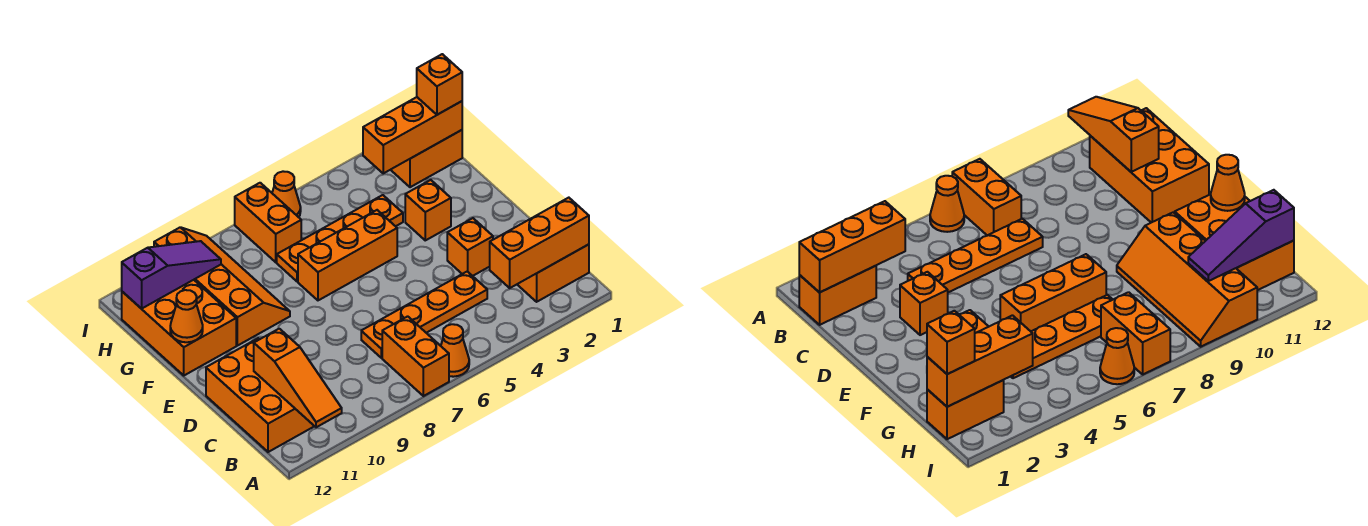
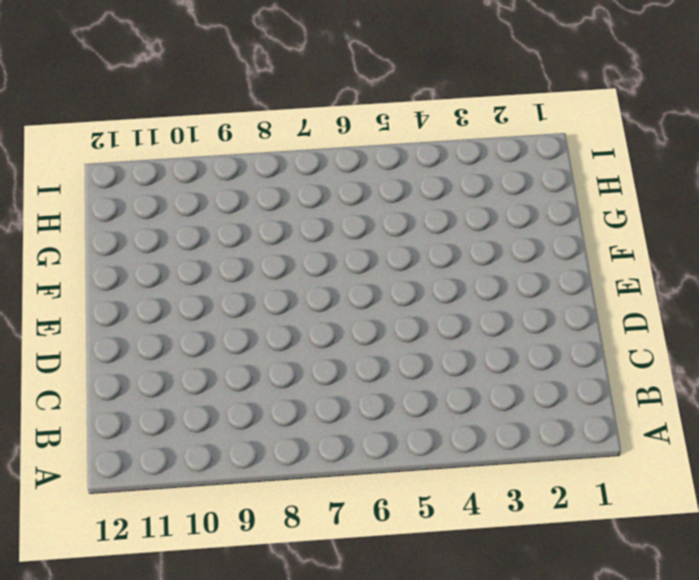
none -> orange cone A6 level 1
none -> orange brick A7:B7 level 1
none -> orange brick B1:B2 level 1

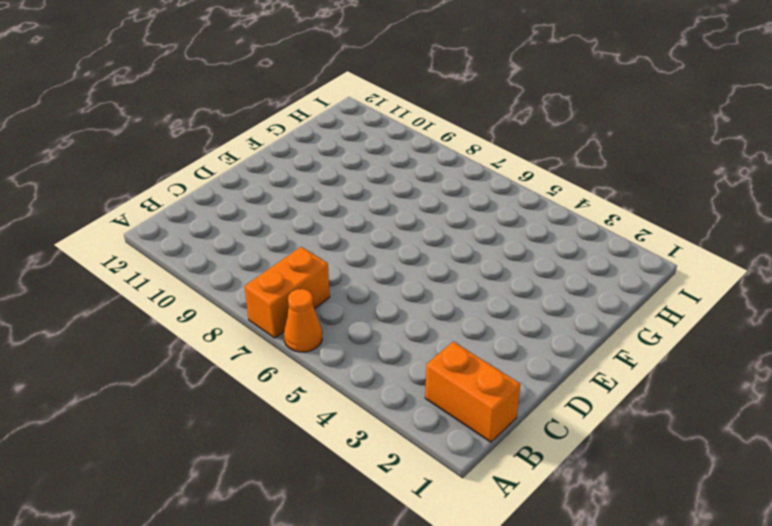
none -> orange brick B11:D12 level 1
none -> orange plate C4:C7 level 1
none -> orange brick D3 level 1

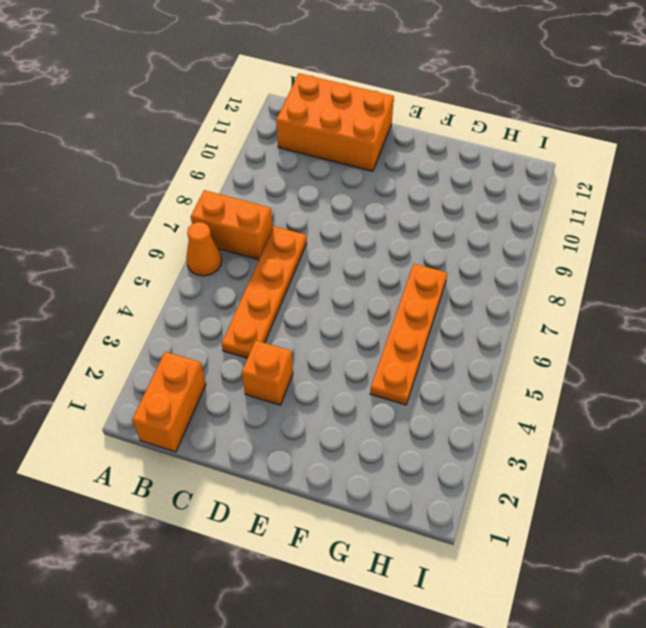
none -> orange brick F3 level 1
none -> orange brick F5:F7 level 1
none -> orange slope F9:I10 level 1 top 10

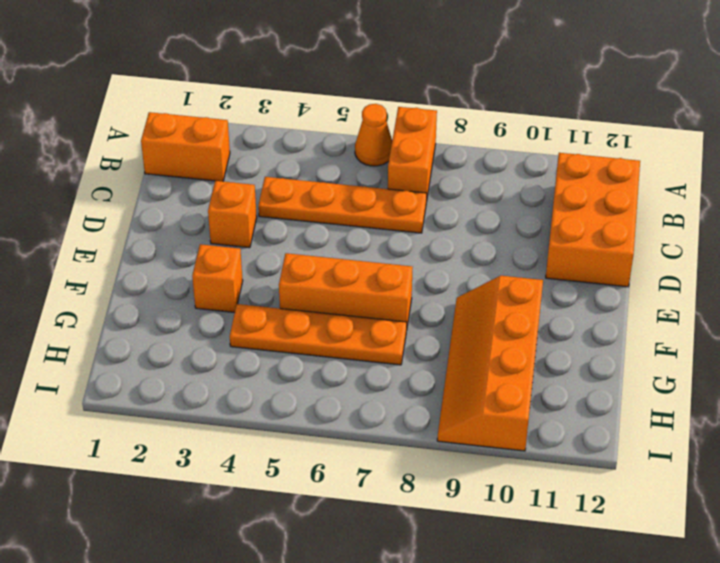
none -> orange brick F11:H12 level 1
none -> orange brick H1:H2 level 1
none -> orange brick H7:I7 level 1

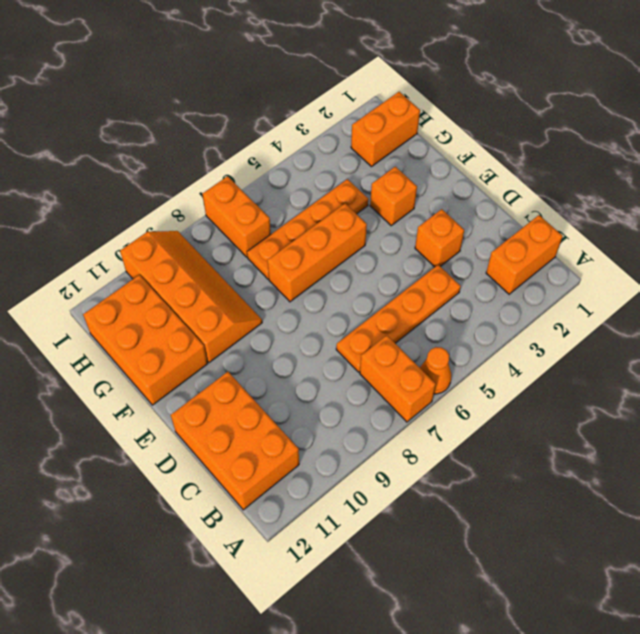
none -> orange cone I6 level 1
none -> orange slope A11:C11 level 2 top C
none -> orange brick B1:B3 level 2

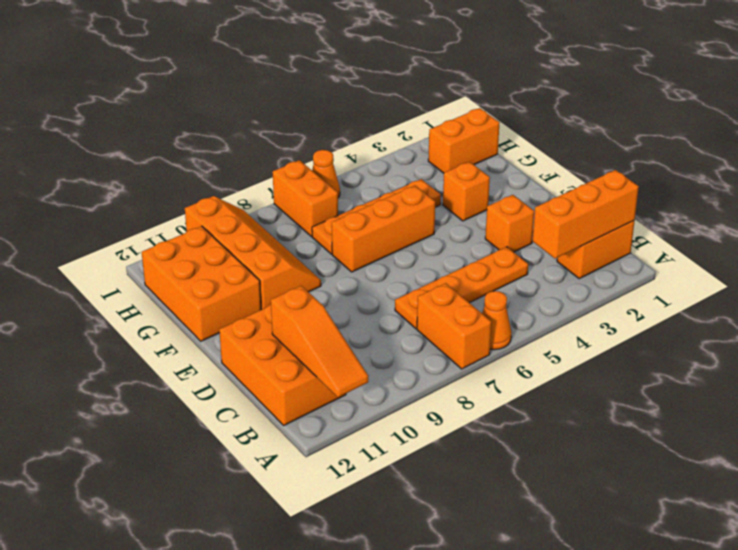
none -> orange cone F12 level 2
none -> orange brick H1:H3 level 2
none -> purple slope H10:H12 level 2 top 12

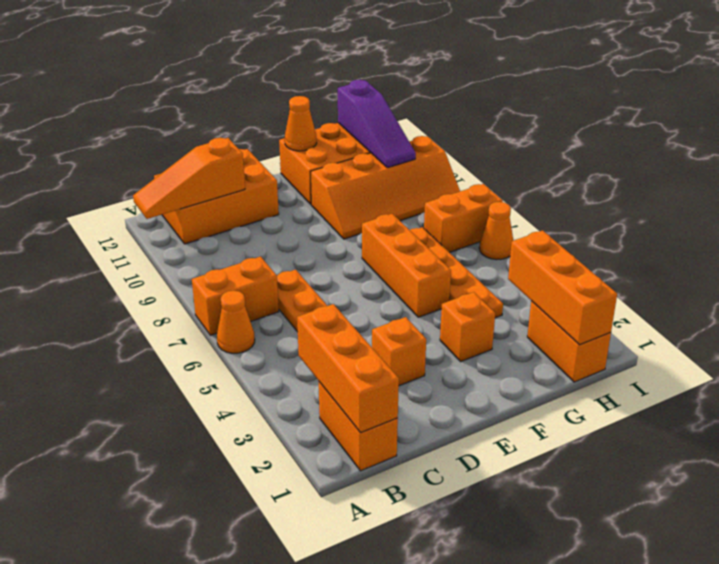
none -> orange brick H1 level 3

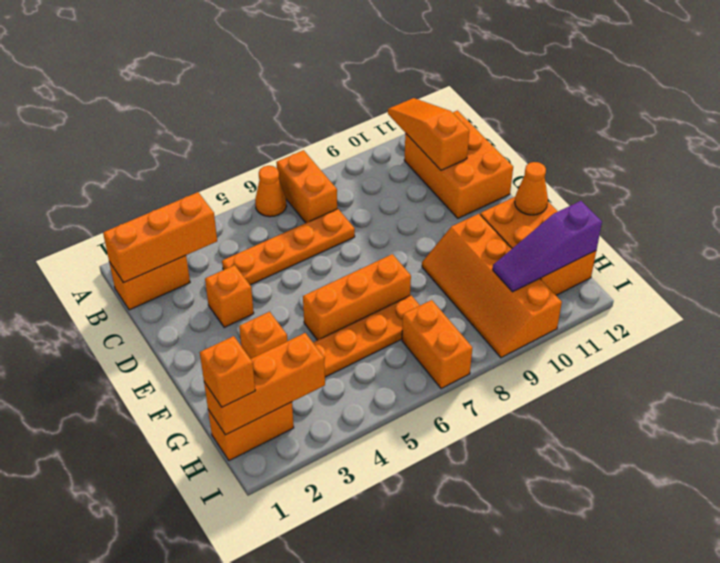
none -> orange cone I6 level 1

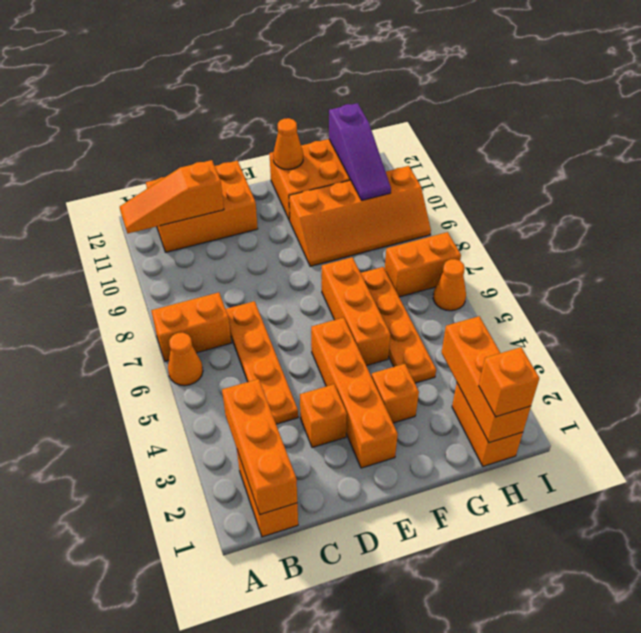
orange brick E2:E5 level 1 -> none

